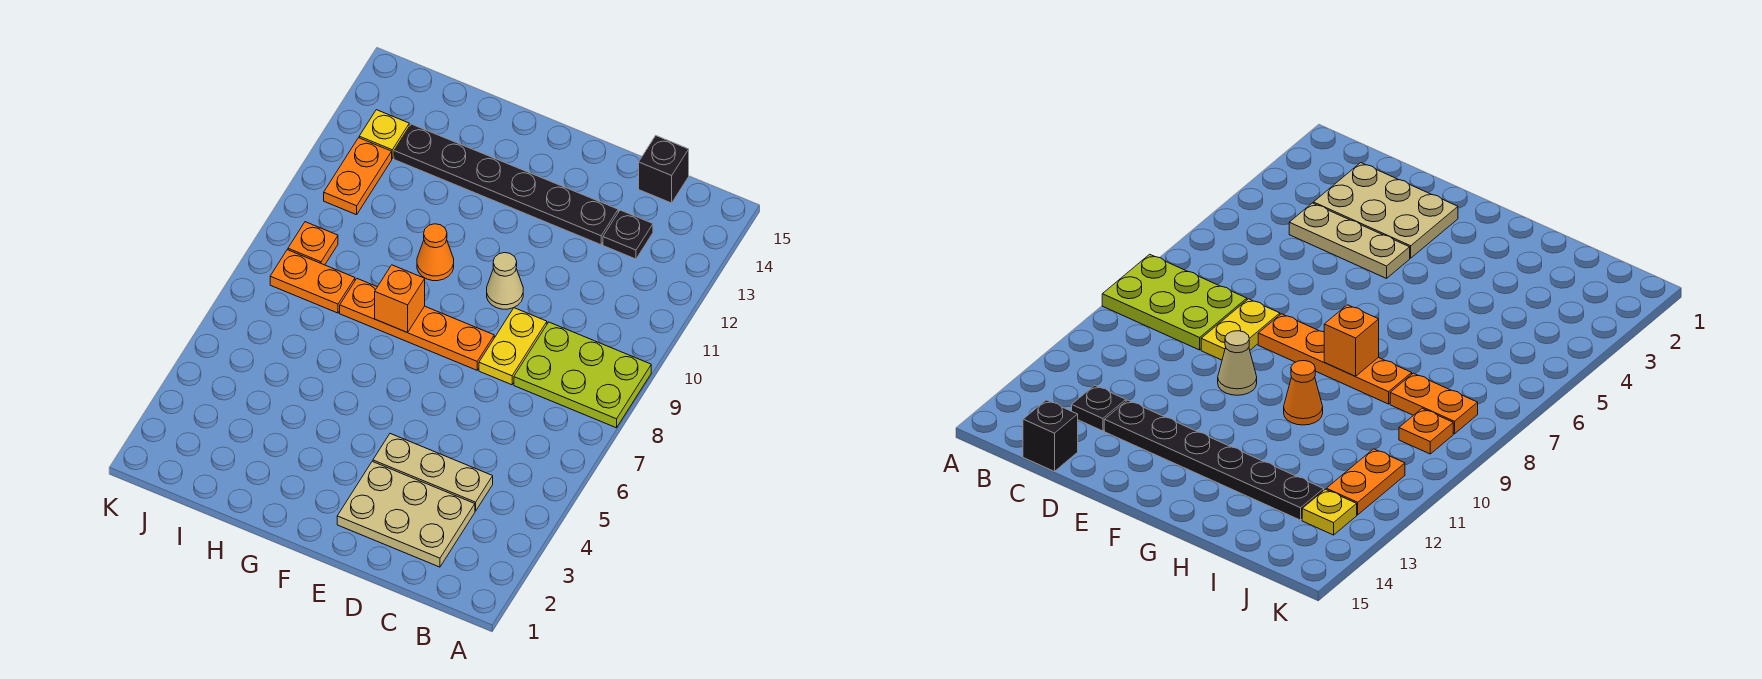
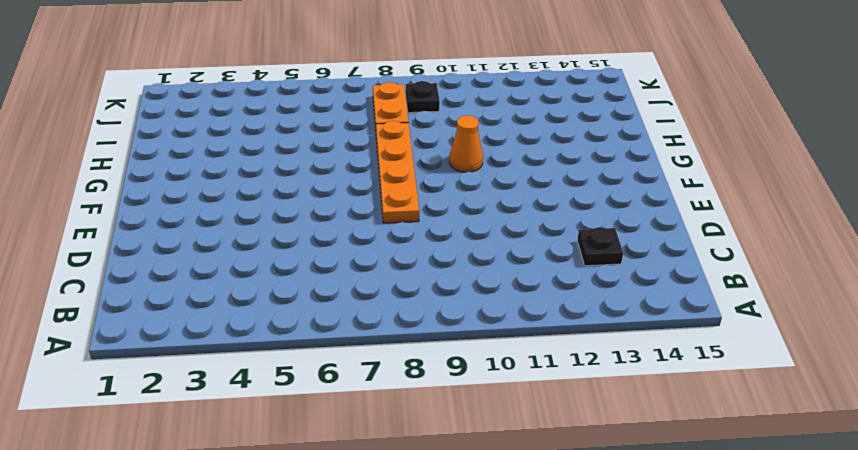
black plate J9 level 1 -> orange plate J9 level 1
none -> lime plate A8:C9 level 1
none -> tan plate C2:E3 level 1
none -> tan plate C4:E4 level 1

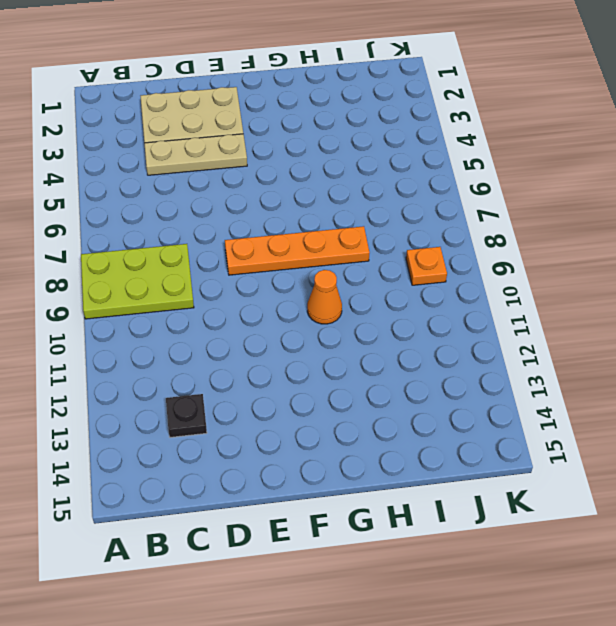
none -> black brick C15 level 1
none -> yellow plate D8:D9 level 1
none -> black plate D13:I13 level 1

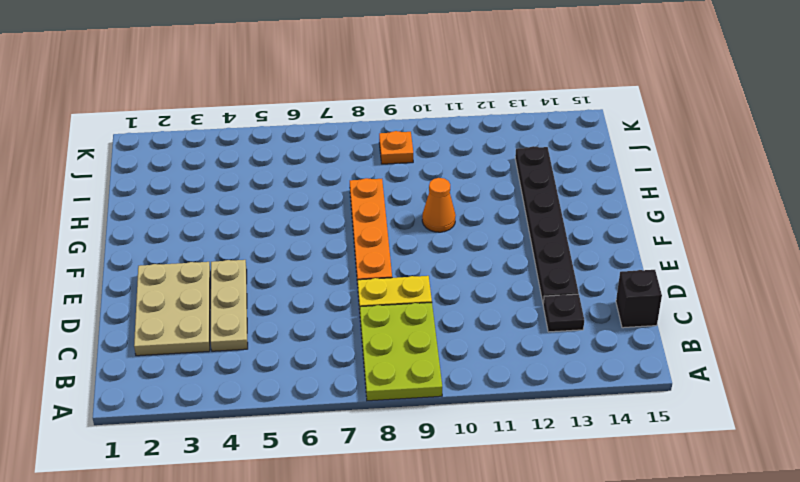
none -> tan cone E10 level 1
none -> orange plate I8:J8 level 1
none -> orange plate J11:J12 level 1

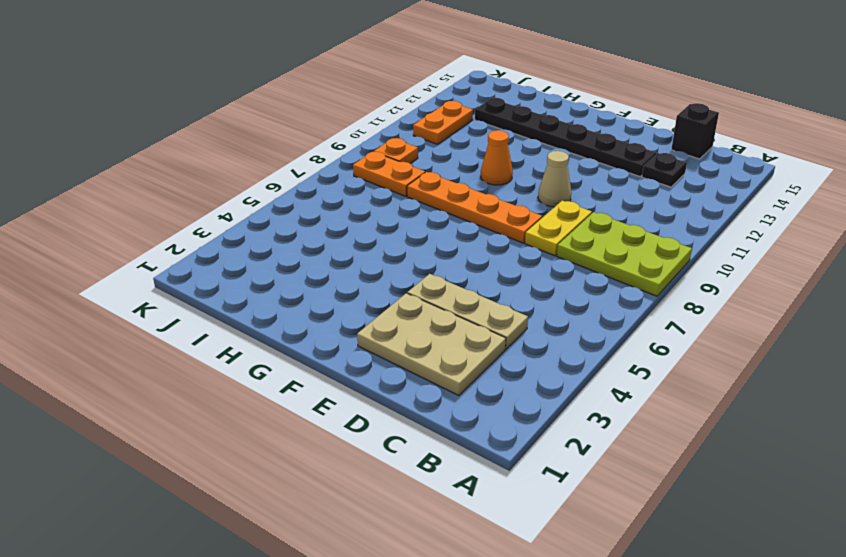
none -> yellow plate J13 level 1
none -> orange brick G8 level 2

